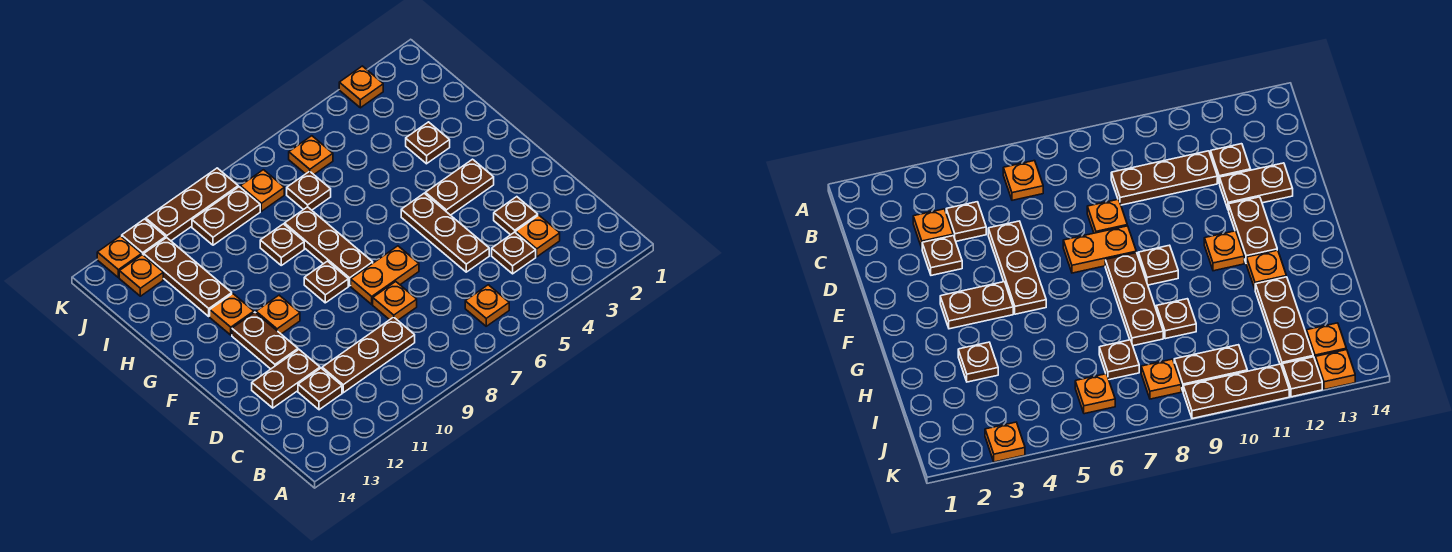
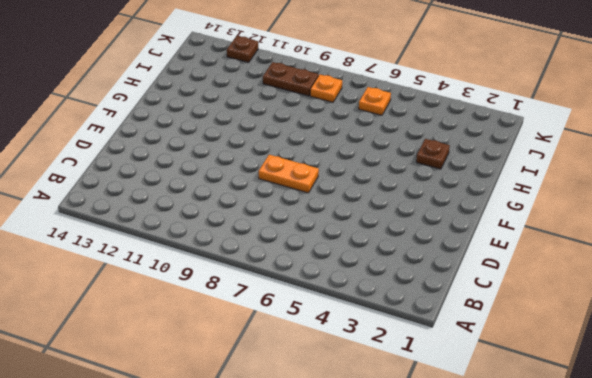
none -> orange plate B6 level 1
none -> orange plate C3 level 1
none -> brown plate C4 level 1

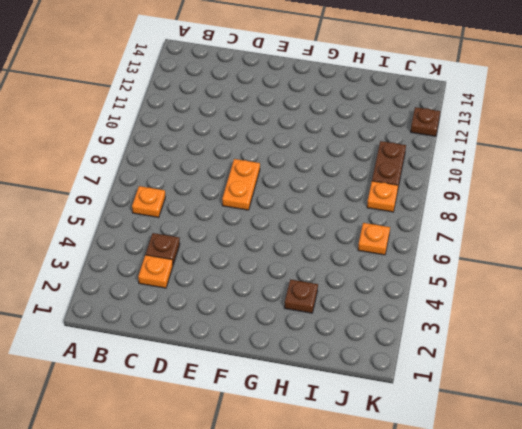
none -> brown plate C9:C11 level 1
none -> brown plate C12 level 1
none -> brown plate D3 level 1

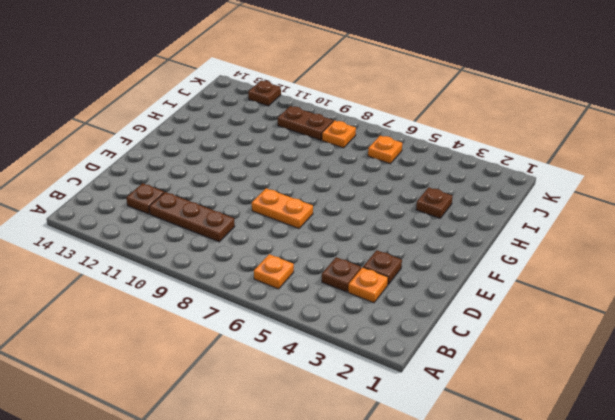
none -> brown plate D5:F5 level 1
none -> orange plate D8 level 1
none -> brown plate D12:D13 level 1

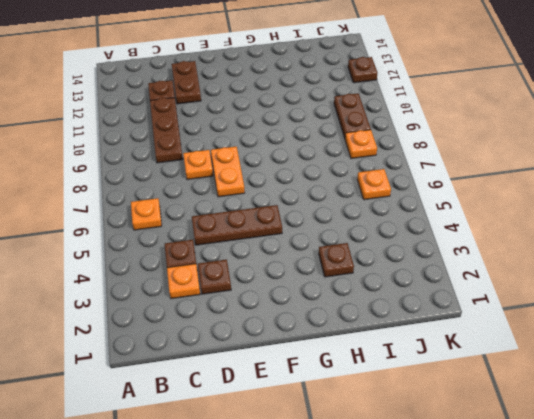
none -> brown plate E12:F12 level 1
none -> brown plate F3:F4 level 1
none -> brown plate F8:H8 level 1

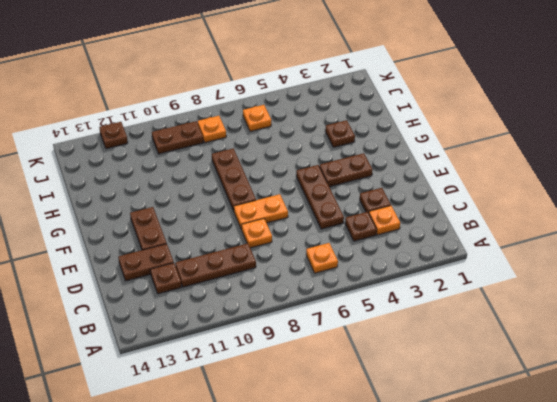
none -> brown plate F9 level 1
none -> orange plate F11 level 1
none -> orange plate G12 level 1

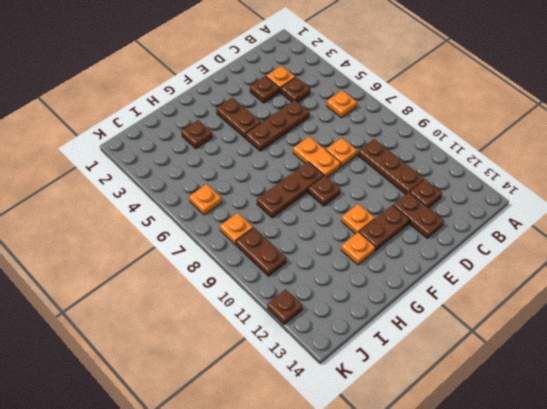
none -> brown plate H9 level 1
none -> brown plate H12:J12 level 1
none -> brown plate I7 level 1

